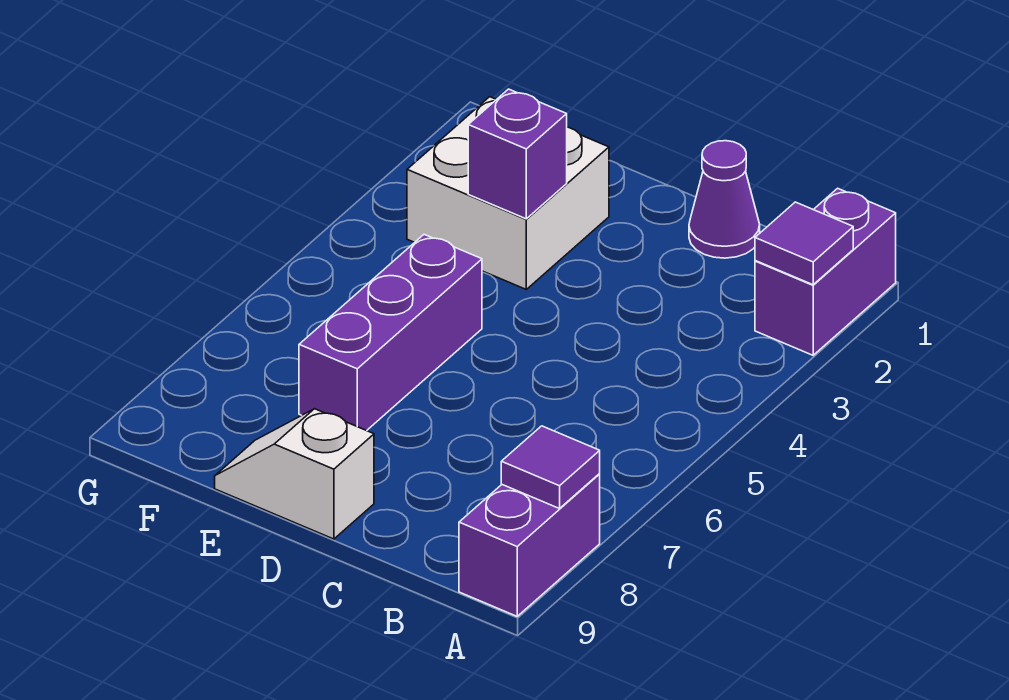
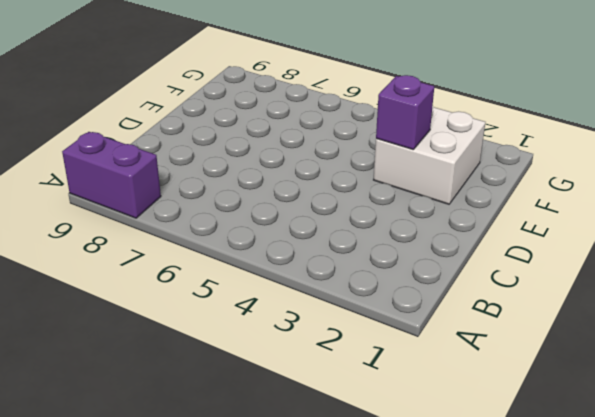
none -> purple brick A1:A2 level 1
none -> purple cone C1 level 1

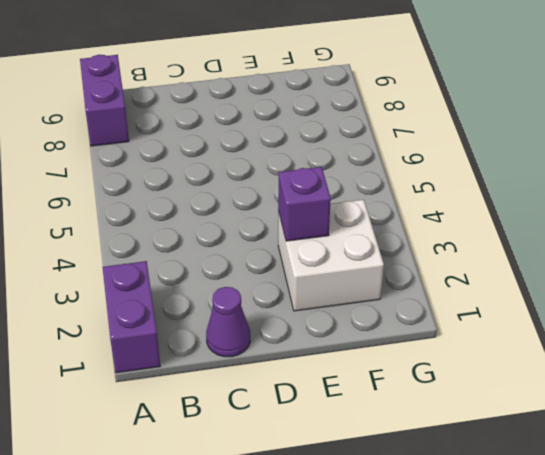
none -> white slope D9:E9 level 1 top D
none -> purple brick E5:E7 level 1

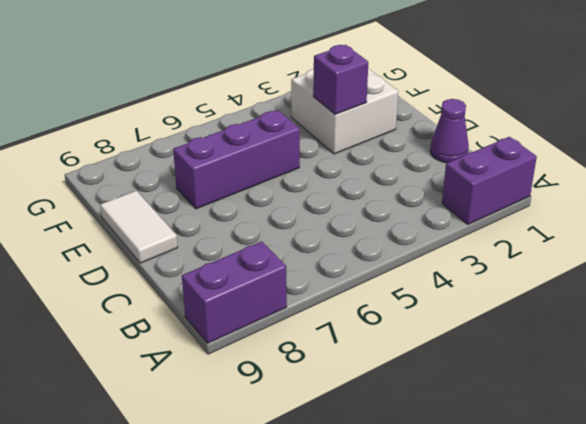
white tile D9:E9 level 1 -> white slope D9:E9 level 1 top D
none -> purple tile A2 level 2
none -> purple tile A8 level 2

